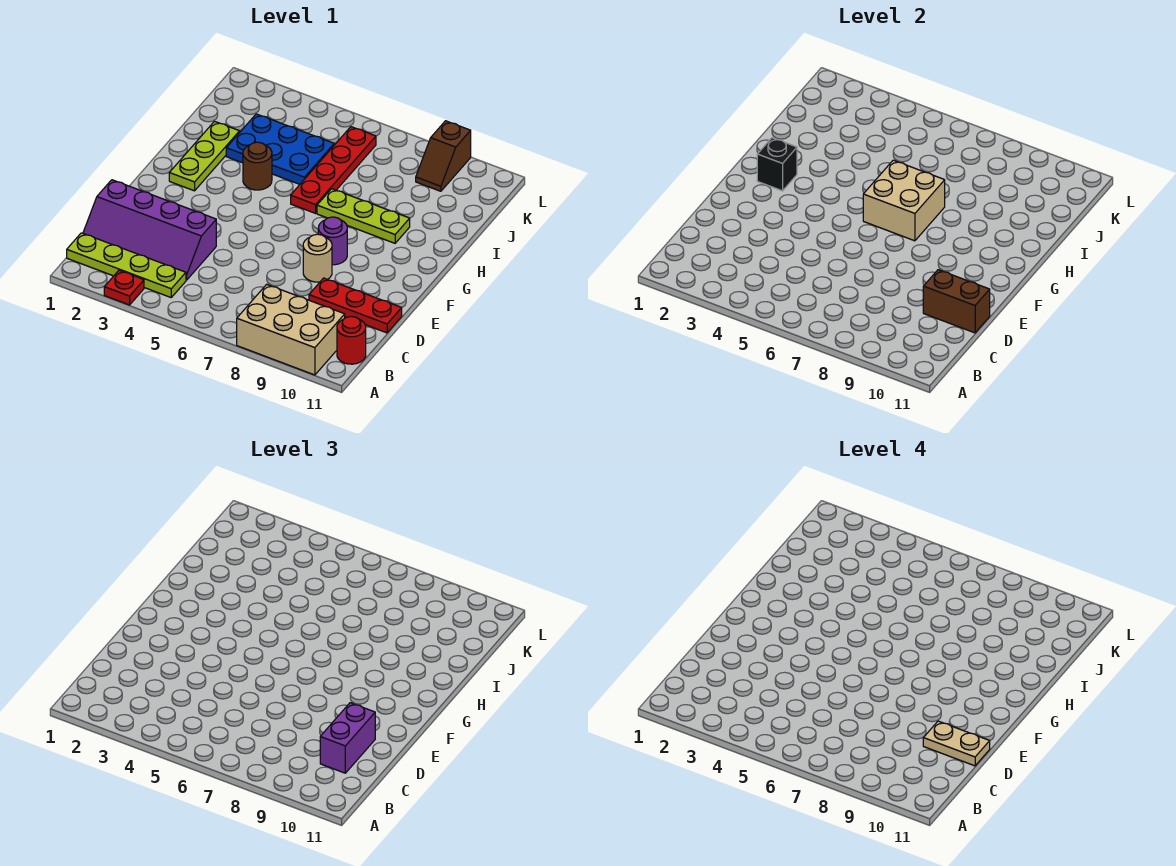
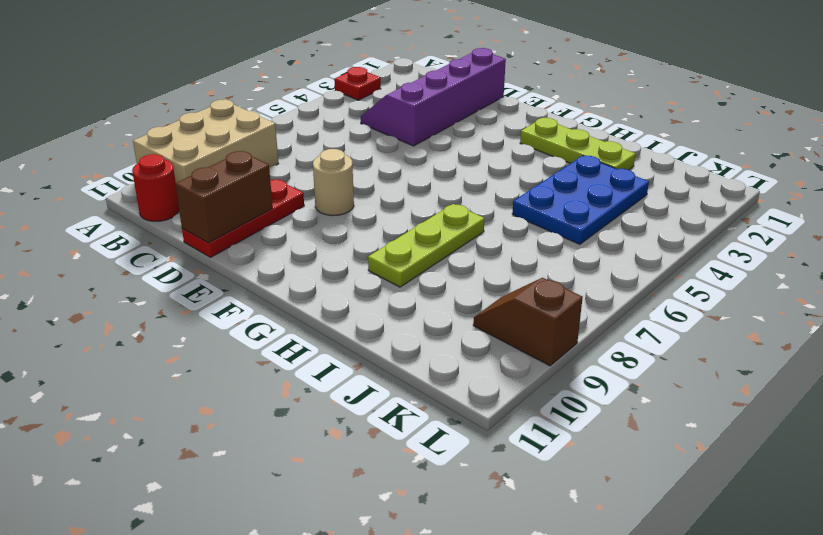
none -> lime plate B1:B4 level 1
none -> purple round brick F8 level 1
none -> brown round brick H4 level 1

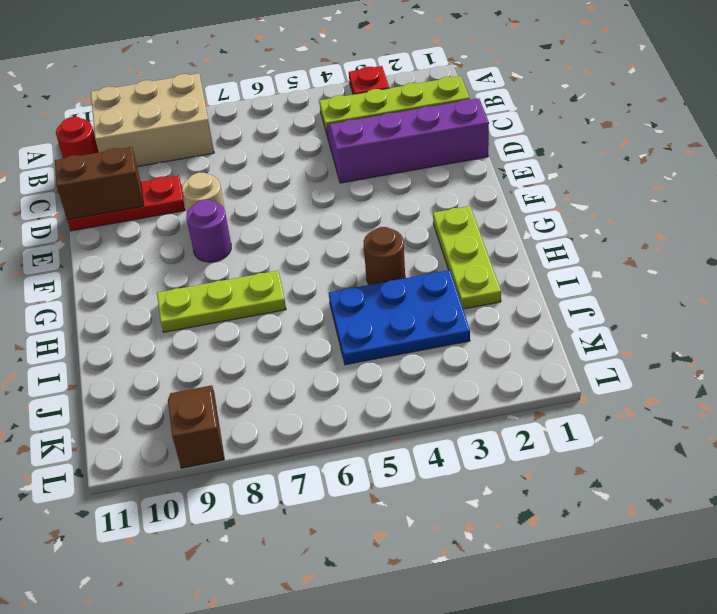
none -> red plate H6:K6 level 1
none -> black brick G2 level 2
none -> tan brick G6:H7 level 2

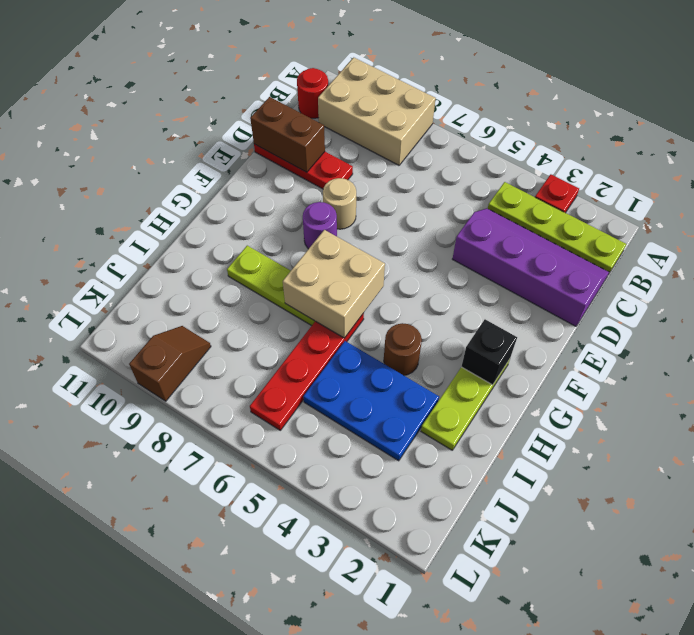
none -> purple brick C10:D10 level 3
none -> tan plate D10:D11 level 4

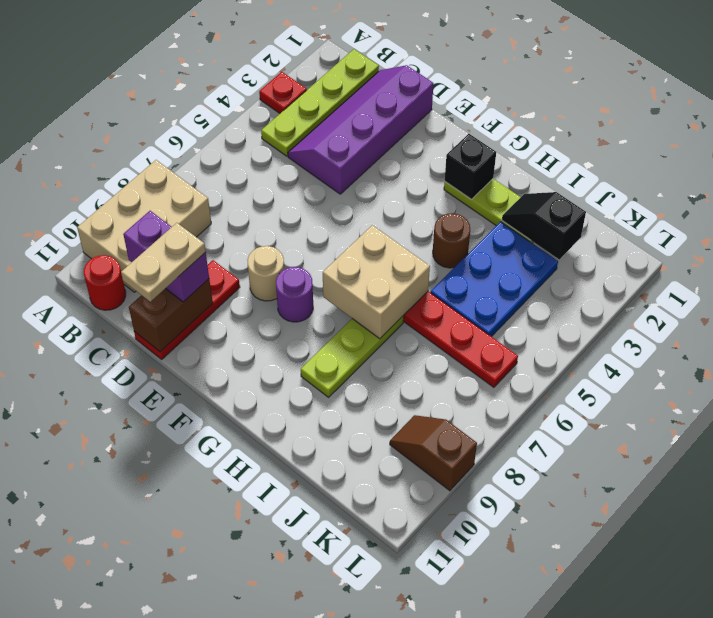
black slope I2:J2 level 2 top J -> none

